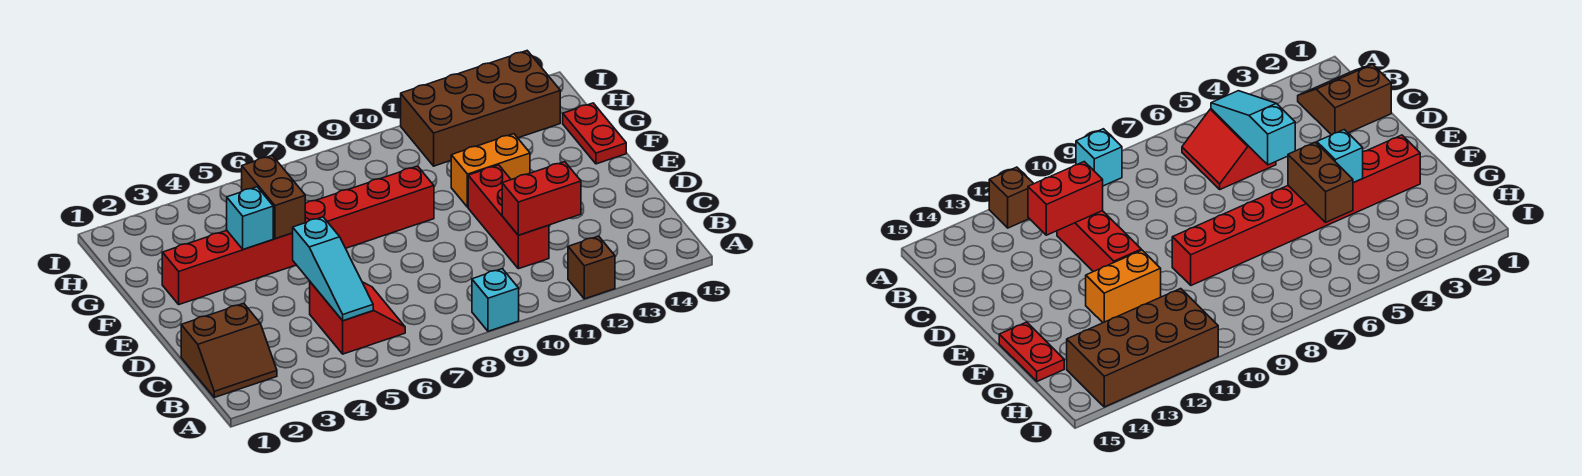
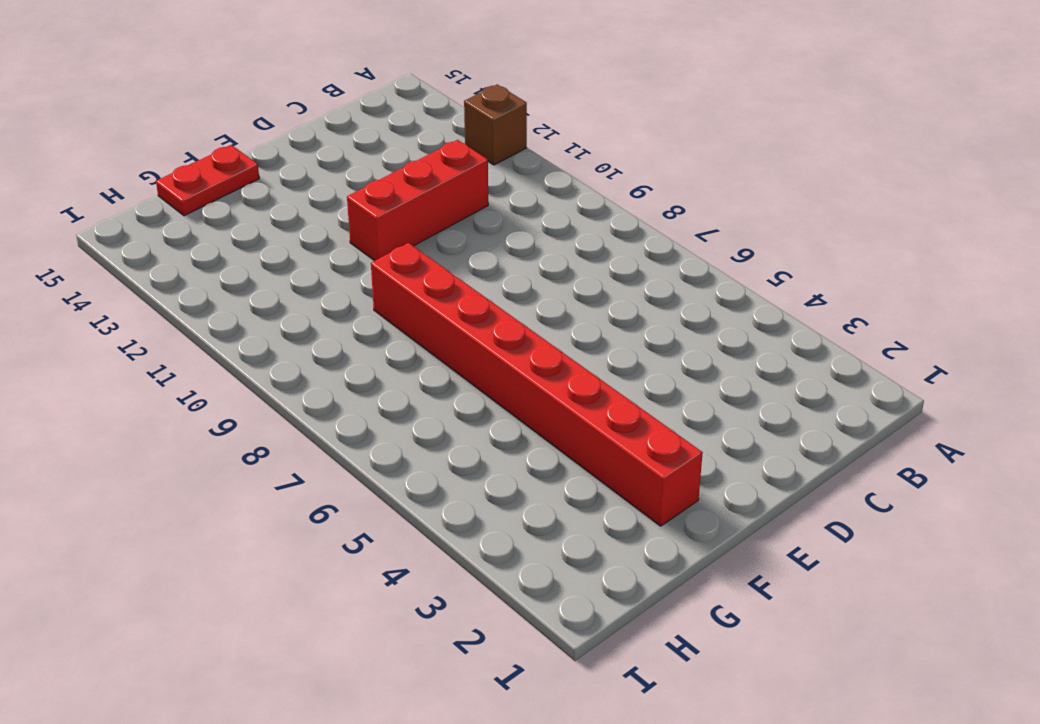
none -> cyan brick A9 level 1
none -> brown slope B1:C2 level 1 top C
none -> red slope B5:C6 level 1 top 5

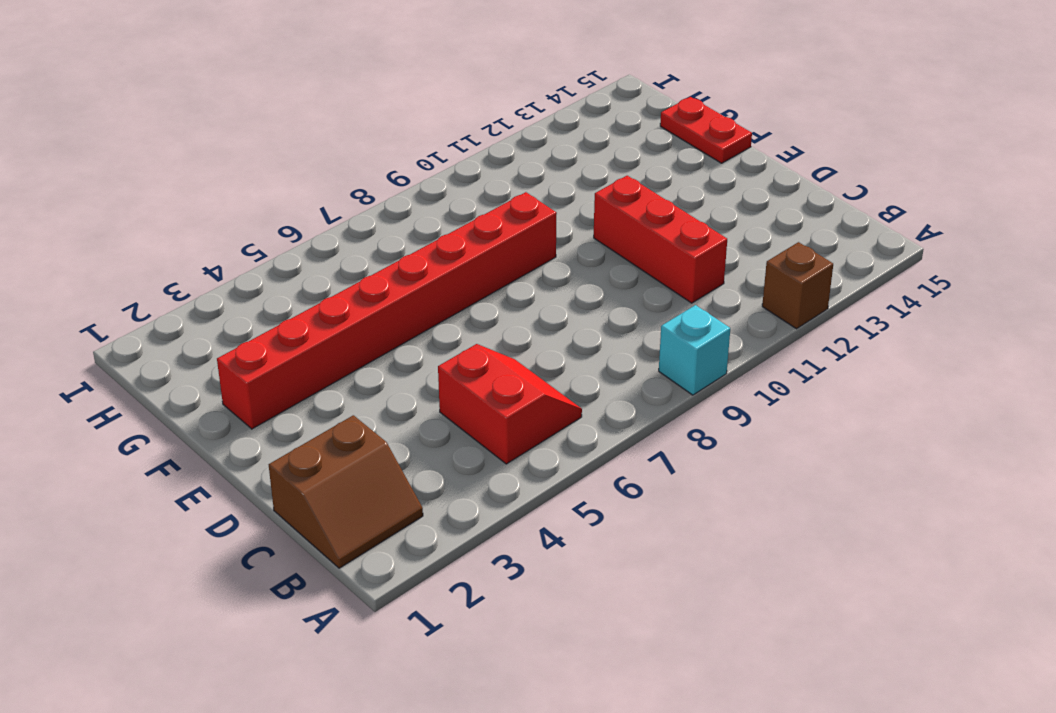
none -> orange brick F11:F12 level 1
none -> brown brick H11:I14 level 1
none -> cyan slope B5:D5 level 2 top D

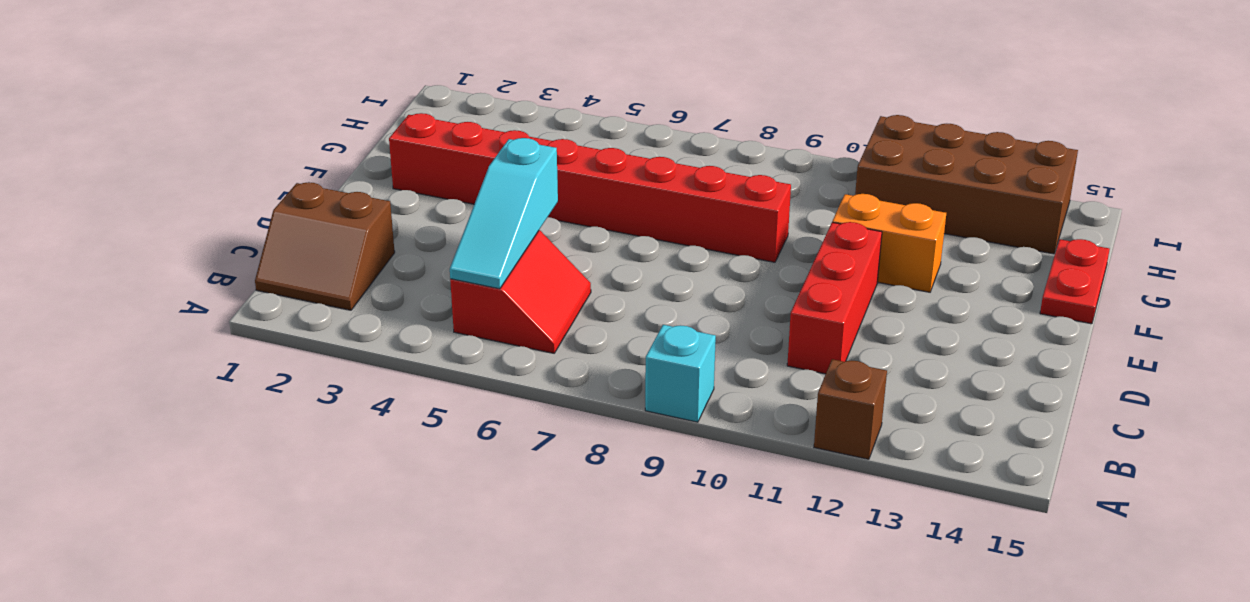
none -> red brick C11:C12 level 2
none -> cyan brick F4 level 2
none -> brown brick F5:G5 level 2

